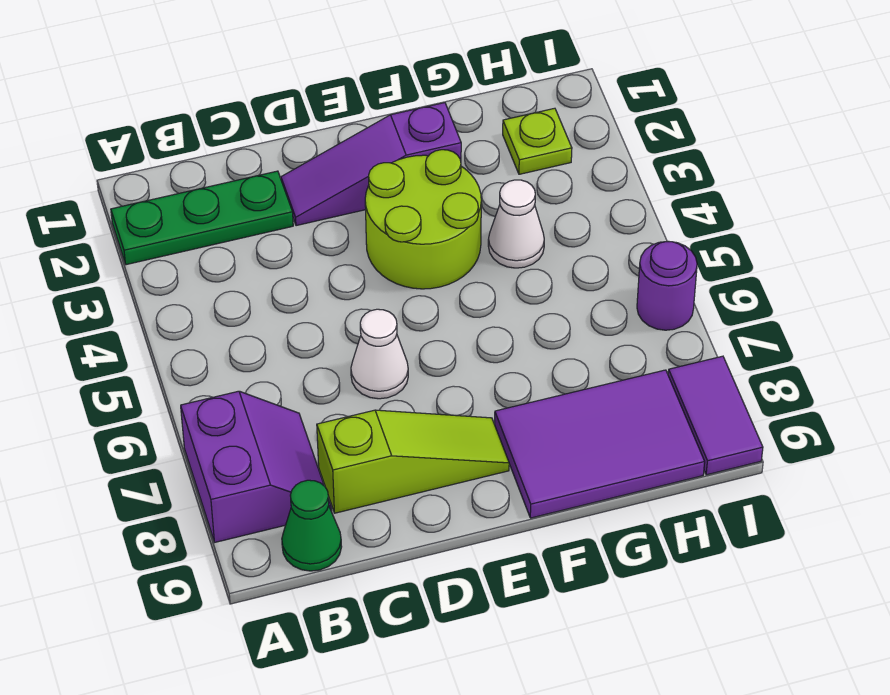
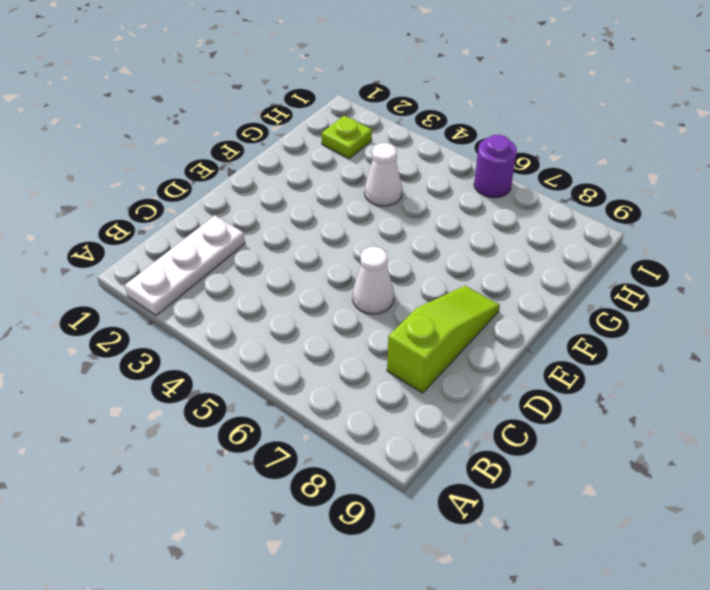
white plate A2:C2 level 1 -> green plate A2:C2 level 1
none -> purple slope A7:B8 level 1 top A
none -> green cone B9 level 1
none -> purple slope D2:F2 level 1 top F

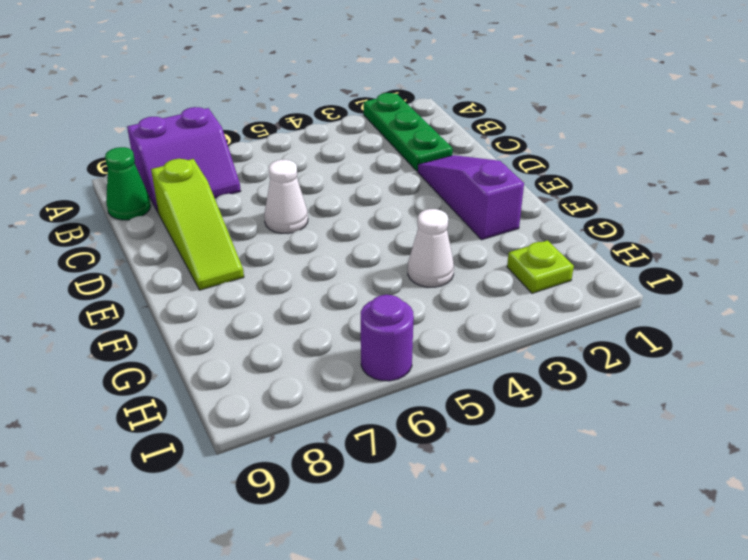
none -> lime round brick E3:F4 level 1
none -> purple tile F8:H9 level 1
none -> purple tile I8:I9 level 1

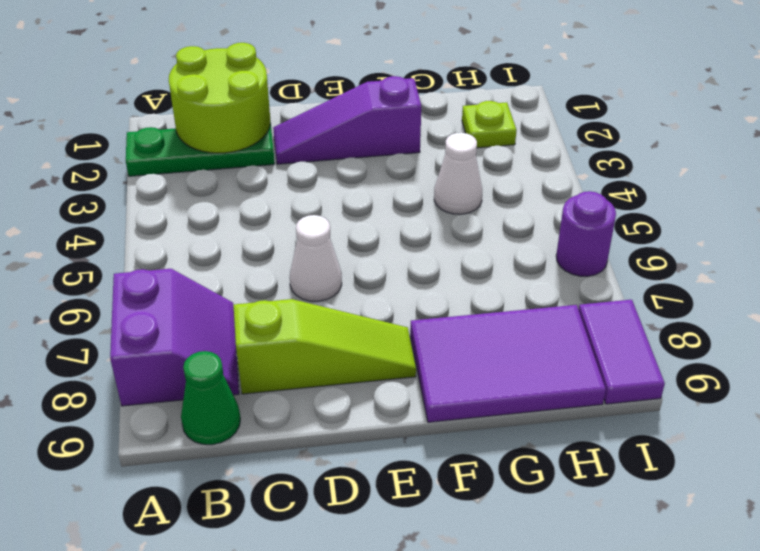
lime round brick B1:C2 level 2 -> lime round brick E3:F4 level 1

